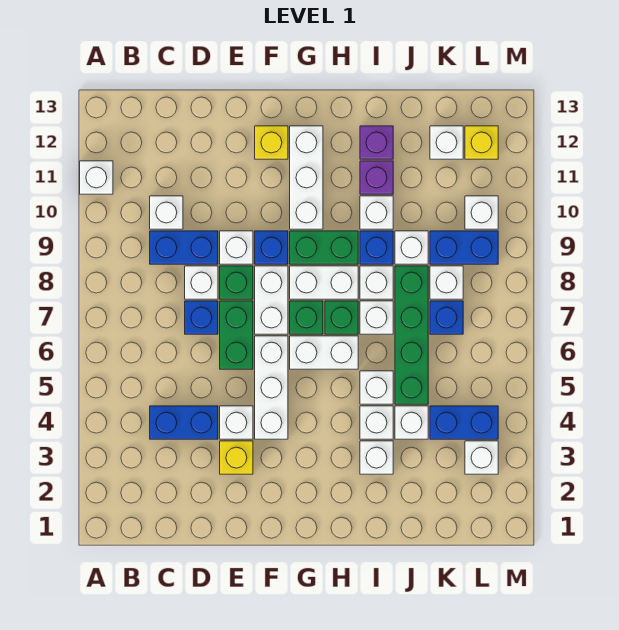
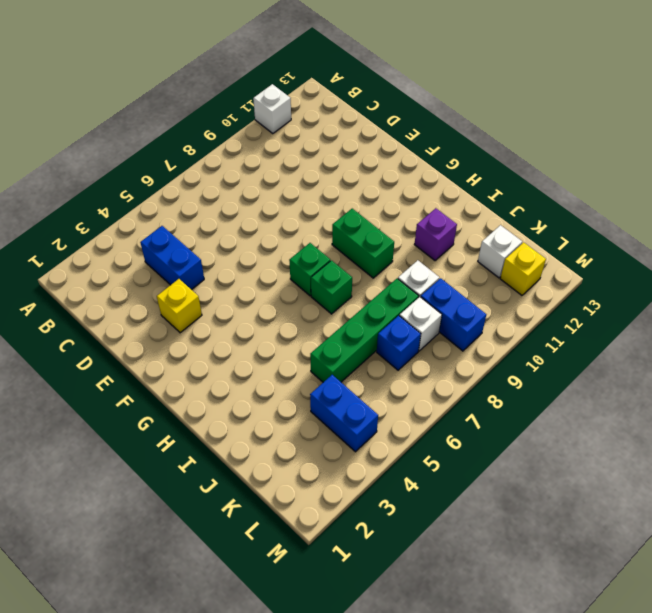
none -> blue brick C9:D9 level 1
none -> white brick C10 level 1
none -> blue brick D7 level 1
none -> white brick D8 level 1

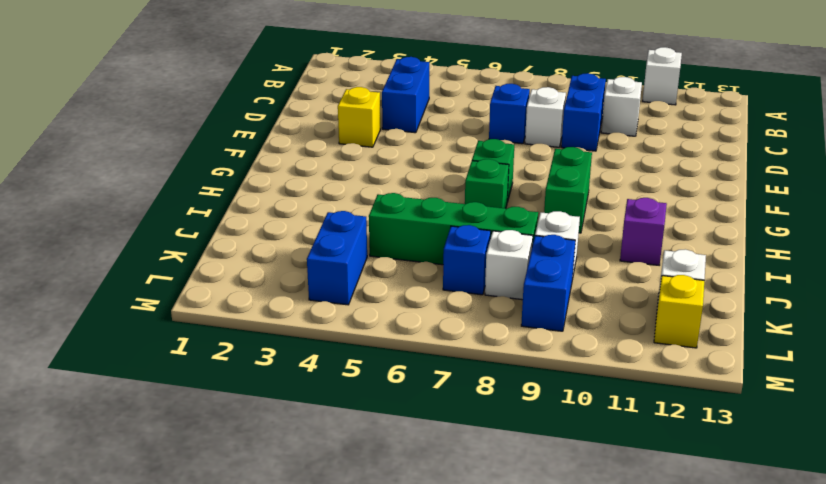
none -> white brick E4 level 1
none -> green brick E6:E7 level 1
none -> green brick E8 level 1
none -> white brick E9 level 1

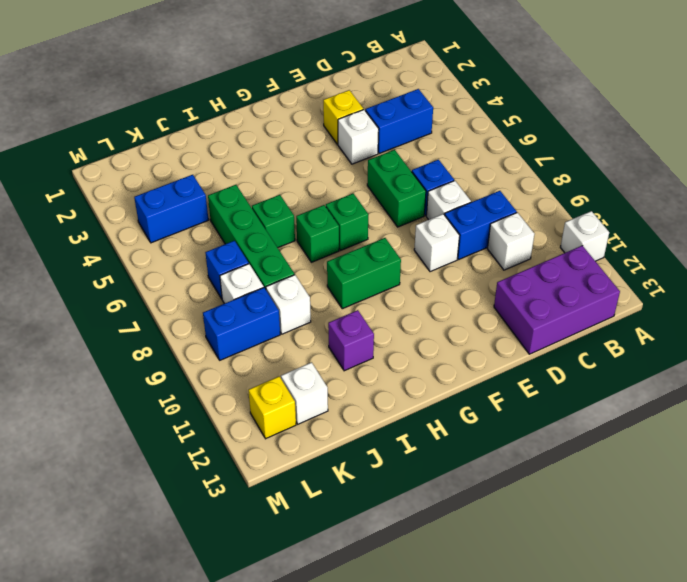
purple brick B12:D13 level 1 -> none
green brick I6 level 1 -> green brick E8 level 1
none -> white brick F4:F6 level 1
none -> white brick F7:F8 level 1
none -> blue brick F9 level 1
none -> yellow brick F12 level 1

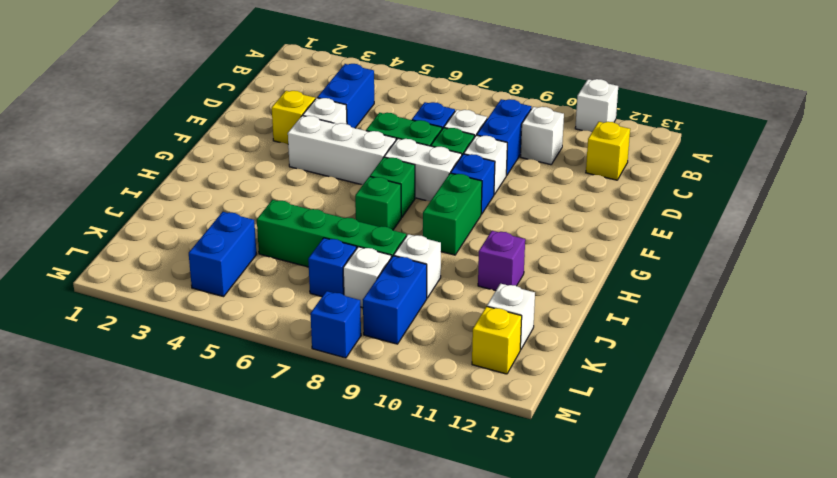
yellow brick C12 level 1 -> yellow brick F12 level 1
blue brick M8 level 1 -> blue brick I9 level 1
none -> white brick G6:H6 level 1
none -> white brick G8:H8 level 1
none -> white brick G10:G12 level 1
none -> white brick I3 level 1

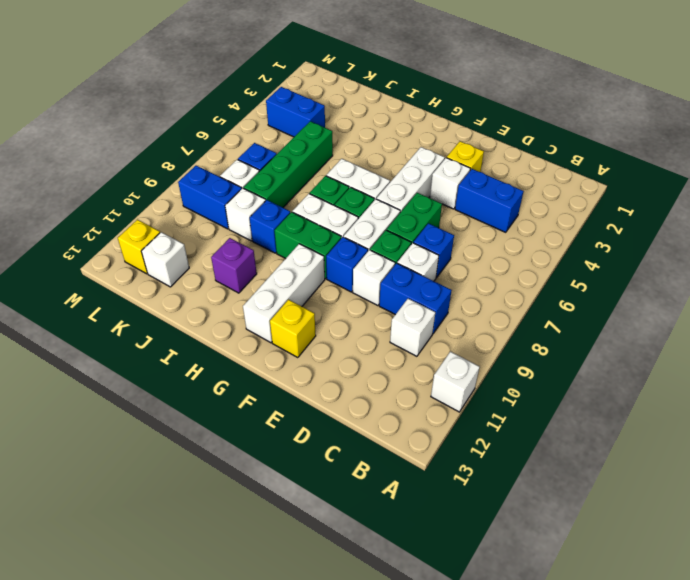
none -> white brick I3 level 1
none -> white brick I4 level 1
none -> white brick I5 level 1
none -> white brick I7 level 1

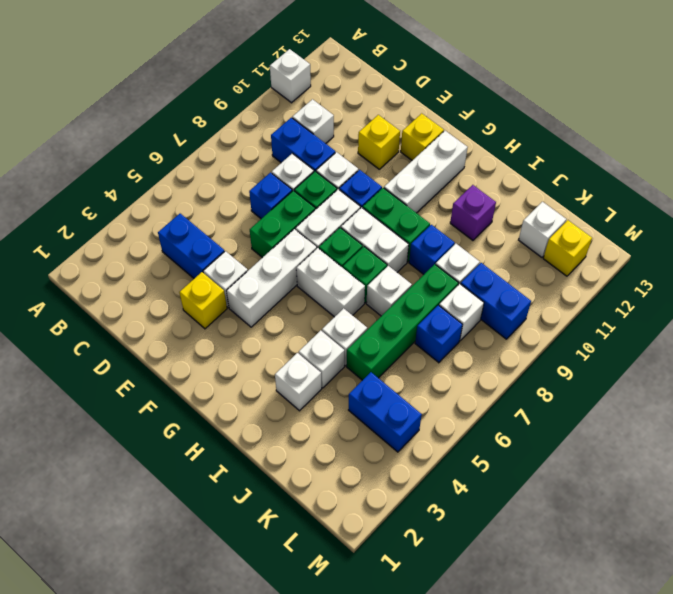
yellow brick E11 level 1 -> none
none -> white brick I8 level 1
none -> white brick I10 level 1
none -> purple brick I12 level 1
none -> white brick J4 level 1

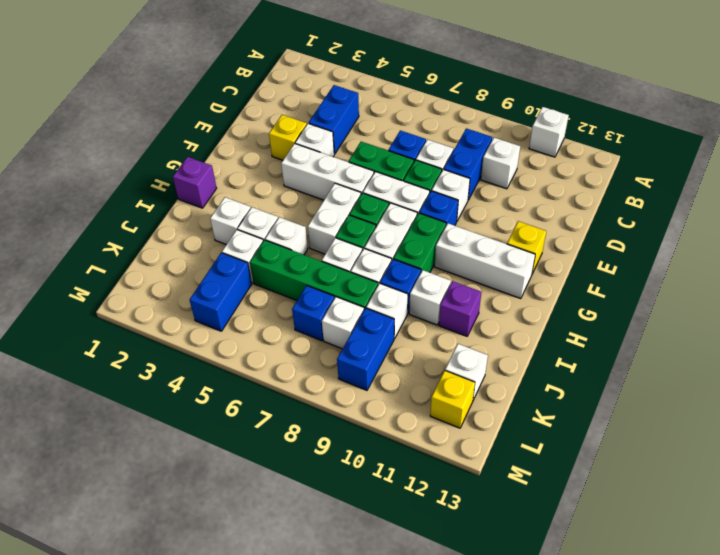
purple brick H1 level 1 -> purple brick I12 level 1
none -> white brick L3 level 1
none -> white brick L10 level 1

